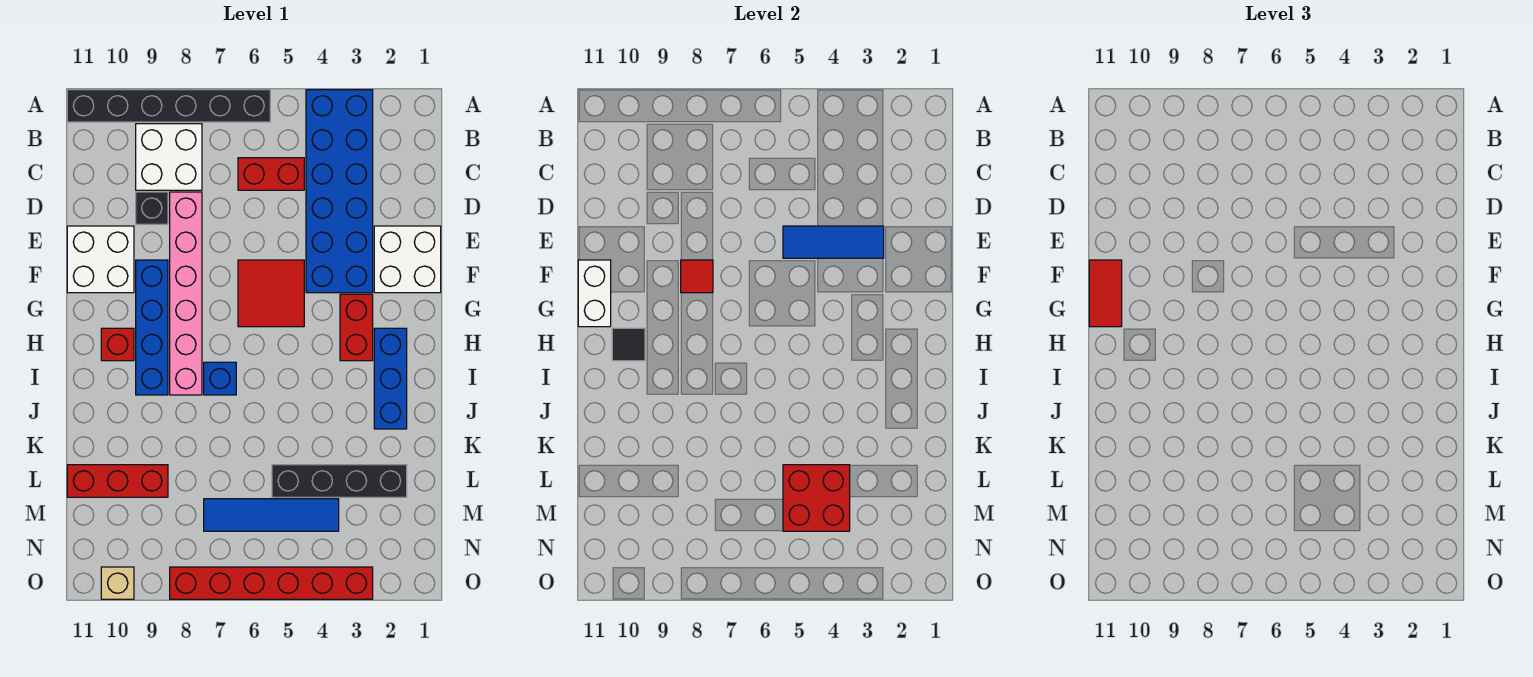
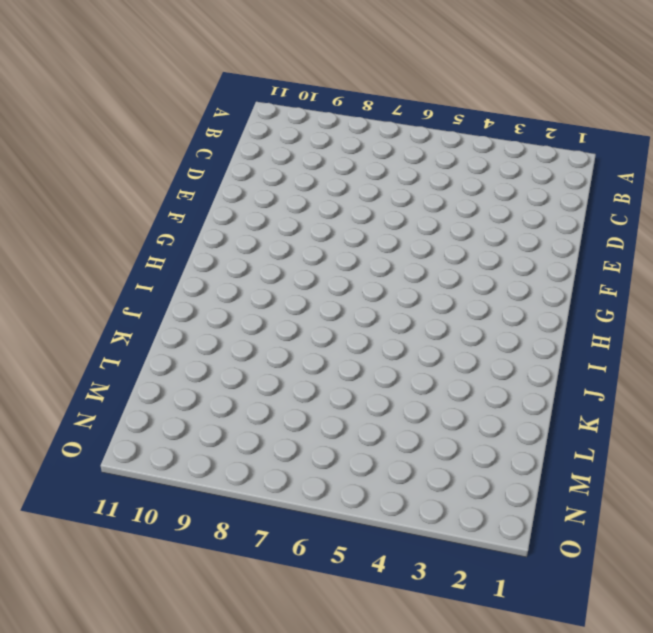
none -> blue brick A3:F4 level 1
none -> black brick A6:A11 level 1
none -> white brick B8:C9 level 1

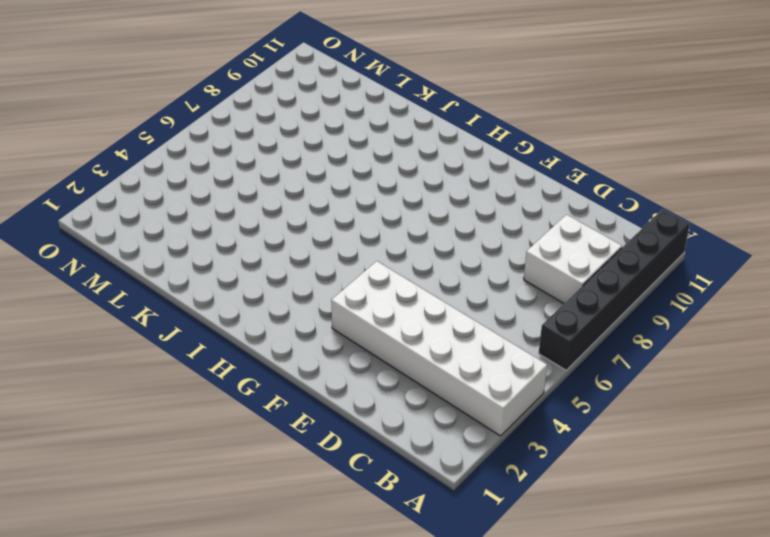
white brick A3:F4 level 1 -> blue brick A3:F4 level 1
none -> red brick C5:C6 level 1
none -> pink brick D8:I8 level 1
none -> black brick D9 level 1

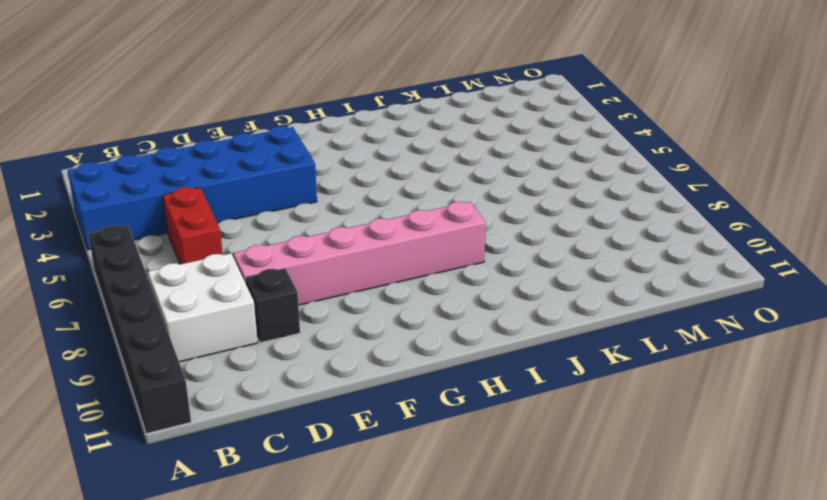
none -> white brick E1:F2 level 1
none -> white brick E10:F11 level 1
none -> red tile F5:G6 level 1

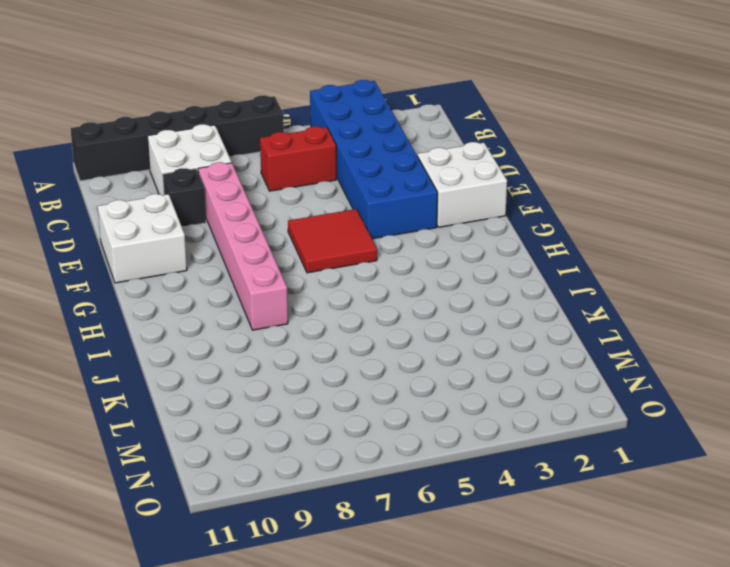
none -> blue brick F9:I9 level 1
none -> red brick G3:H3 level 1
none -> blue brick H2:J2 level 1

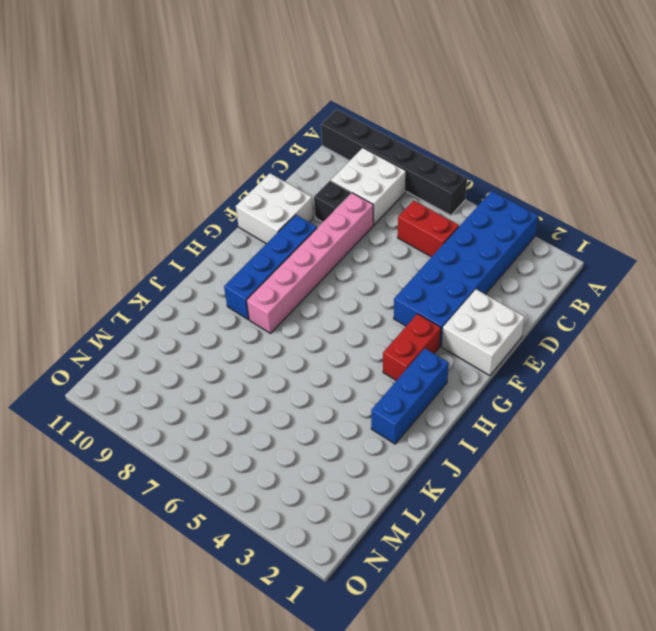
none -> red tile F5:G6 level 1
none -> red brick H10 level 1
none -> blue brick I7 level 1

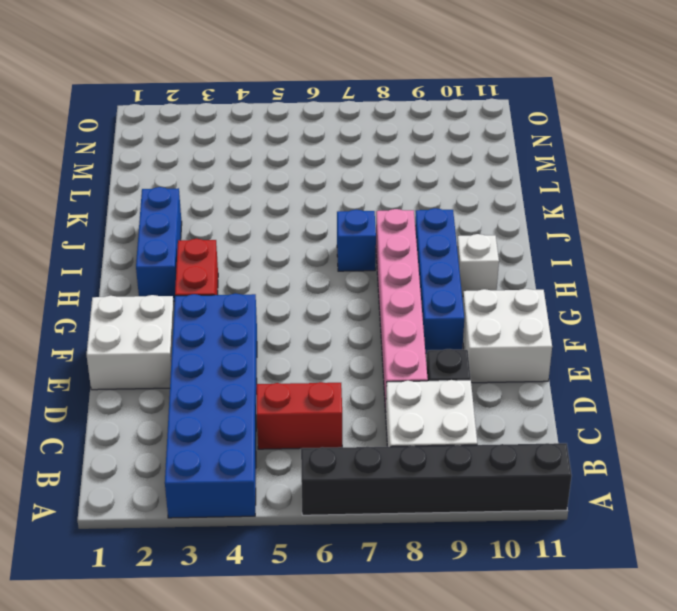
white brick H10 level 1 -> red brick H10 level 1
none -> red tile F5:G6 level 1
none -> black brick L2:L5 level 1
none -> red brick L9:L11 level 1

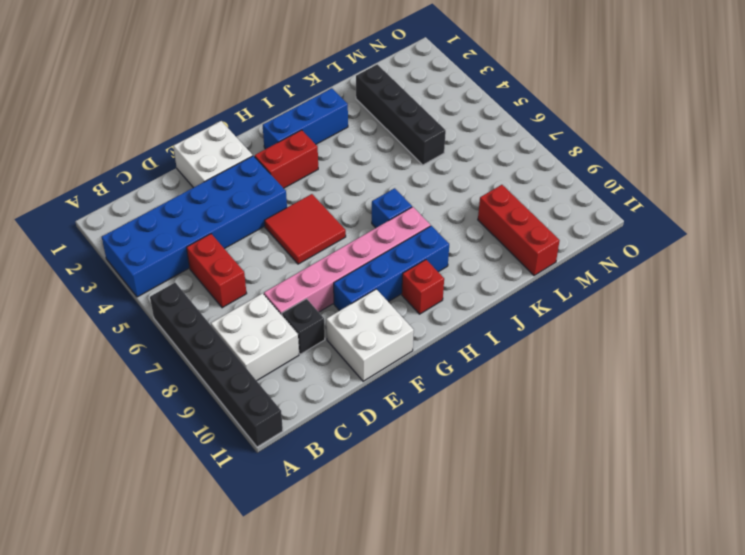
none -> blue tile M4:M7 level 1
none -> red brick O3:O8 level 1
none -> tan brick O10 level 1

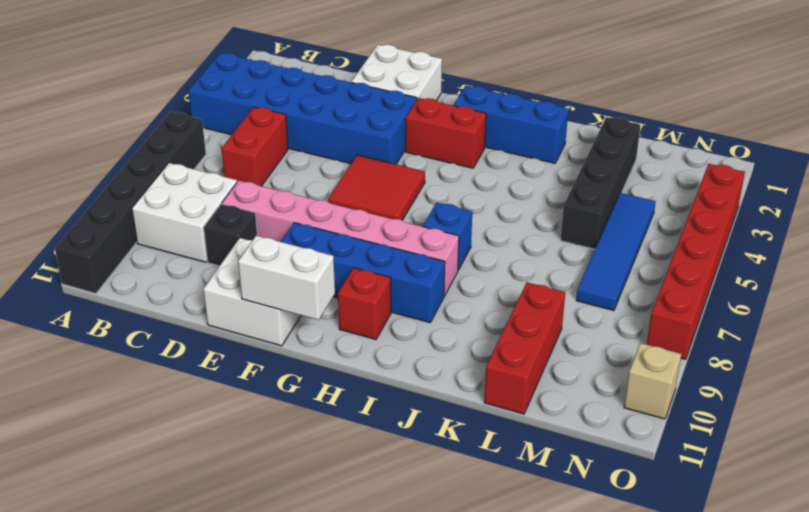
none -> blue tile E3:E5 level 2
none -> red tile F8 level 2
none -> black tile H10 level 2

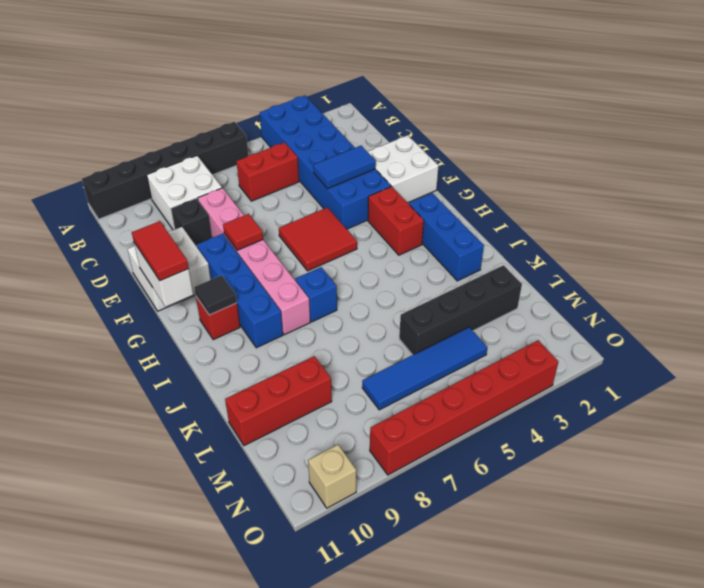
blue tile E3:E4 level 2 -> blue tile E3:E5 level 2
none -> red brick L4:M5 level 2

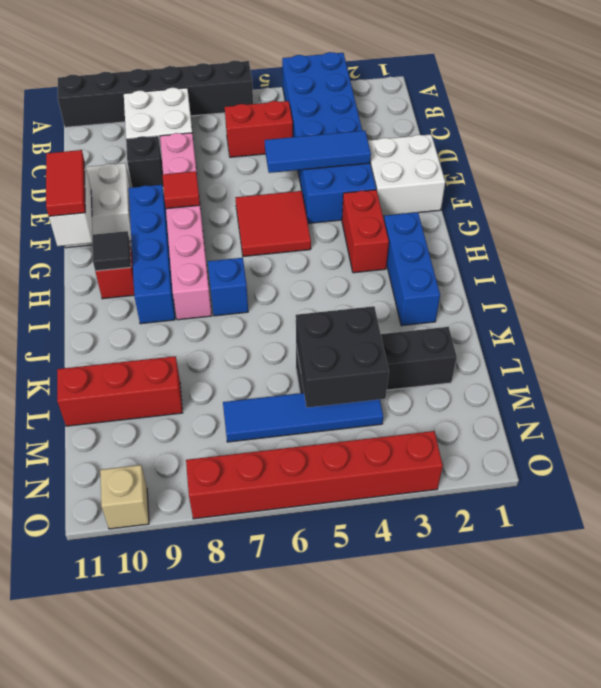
black brick L4:M5 level 2 -> red brick L4:M5 level 2

